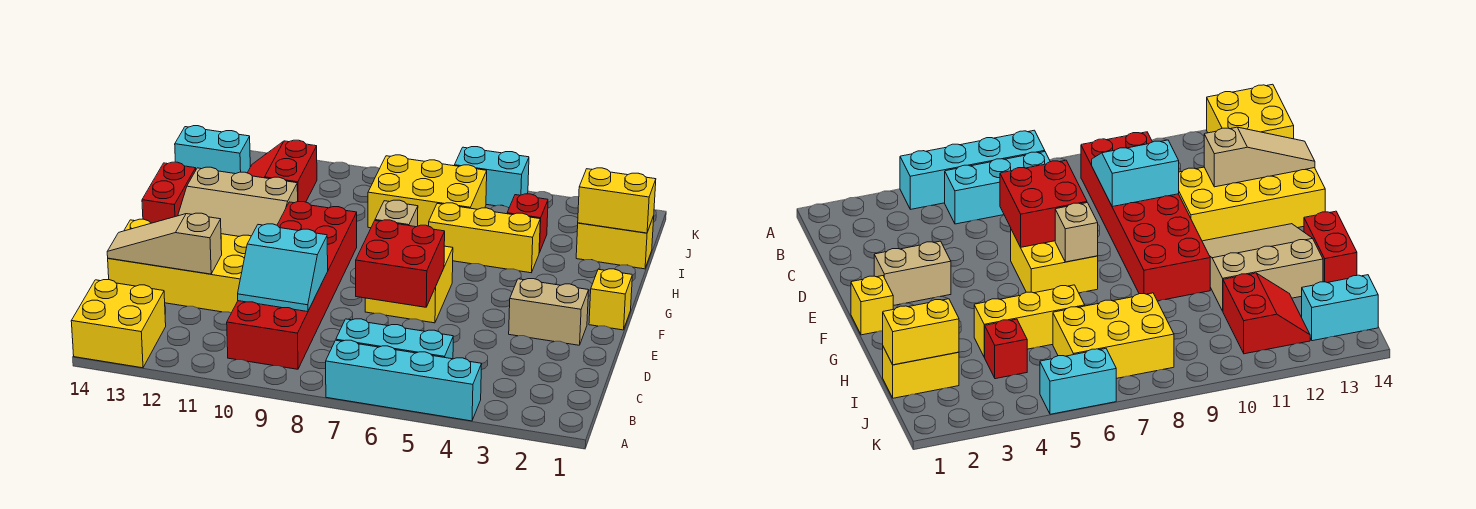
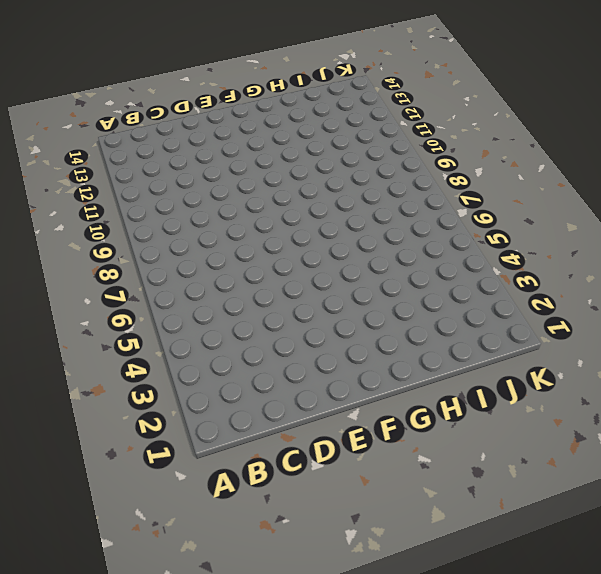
none -> cyan brick A4:A7 level 1
none -> yellow brick A13:B14 level 1
none -> cyan brick B5:B7 level 1

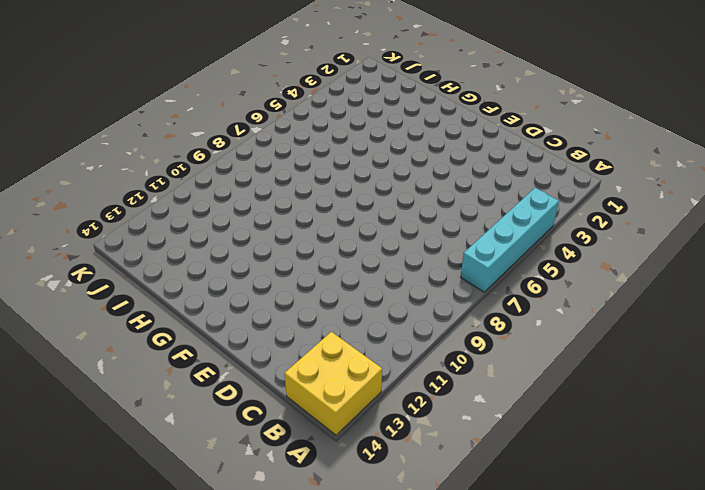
none -> cyan brick B5:B7 level 1
none -> red brick B9:G10 level 1
none -> yellow brick D11:E14 level 1

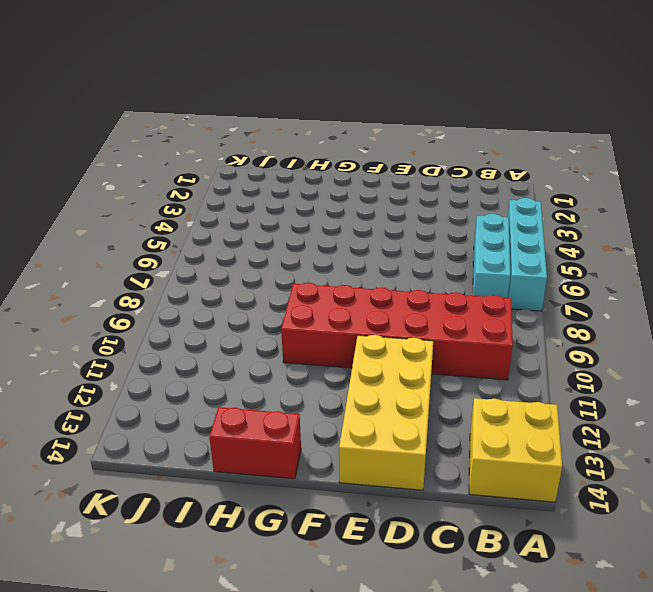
none -> tan brick E2:E3 level 1
none -> yellow brick E6:F7 level 1
none -> yellow brick F1 level 1

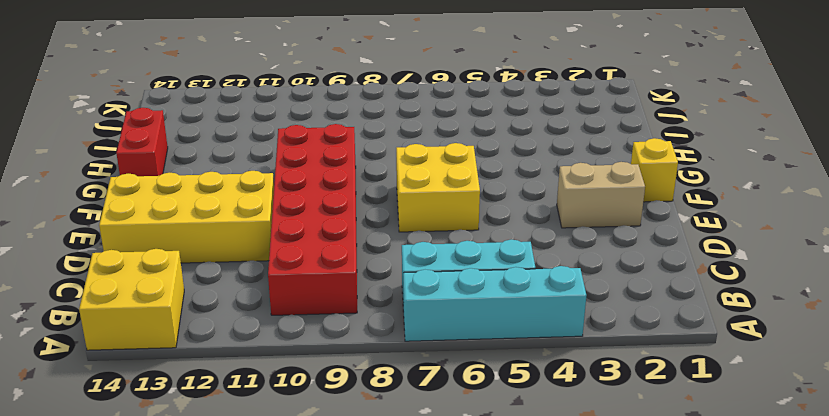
none -> tan slope F11:H13 level 1 top H
none -> yellow brick H4:H6 level 1
none -> yellow brick I1:I2 level 1

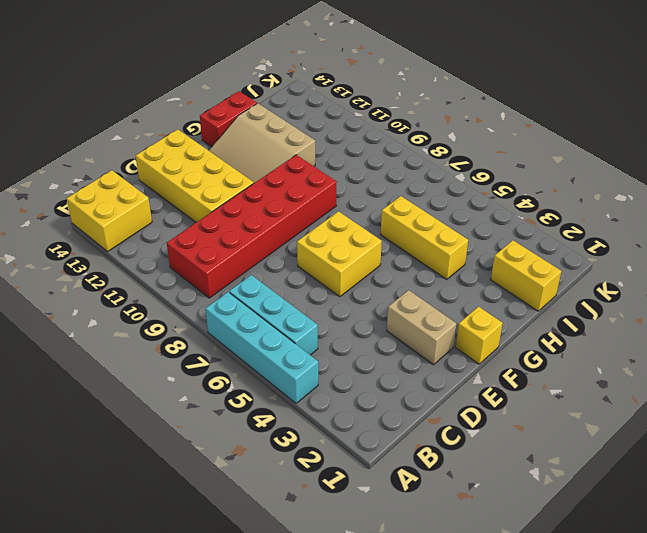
none -> red brick I4 level 1
none -> yellow brick I6:J8 level 1
none -> red slope I11:J12 level 1 top 11

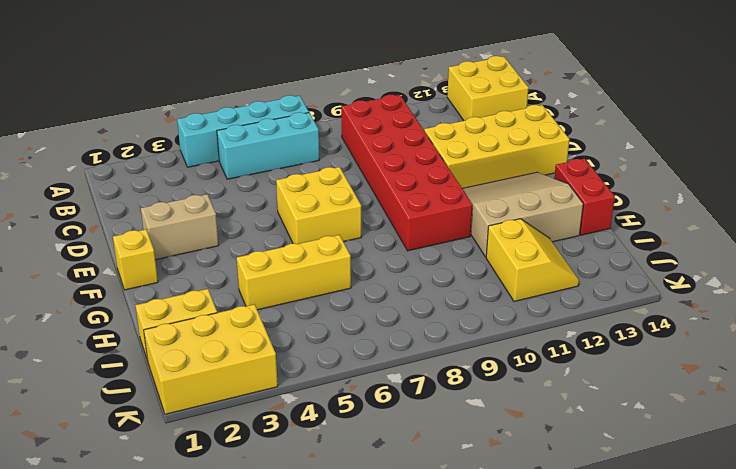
yellow slope I11:J12 level 1 top 11 -> red slope I11:J12 level 1 top 11
yellow brick J1:K3 level 1 -> yellow brick I6:J8 level 1
none -> red brick I4 level 1
none -> cyan brick J13:J14 level 1
none -> cyan brick K5:K6 level 1

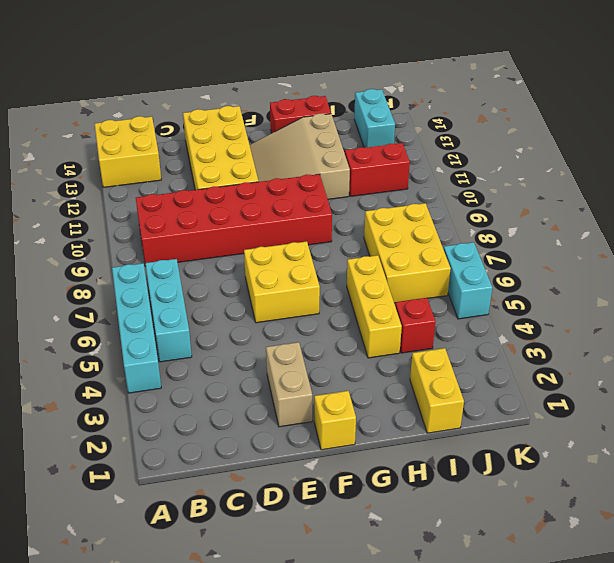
none -> cyan slope C9:D10 level 2 top D
none -> red brick D6:E7 level 2
none -> tan slope D12:D14 level 2 top 12

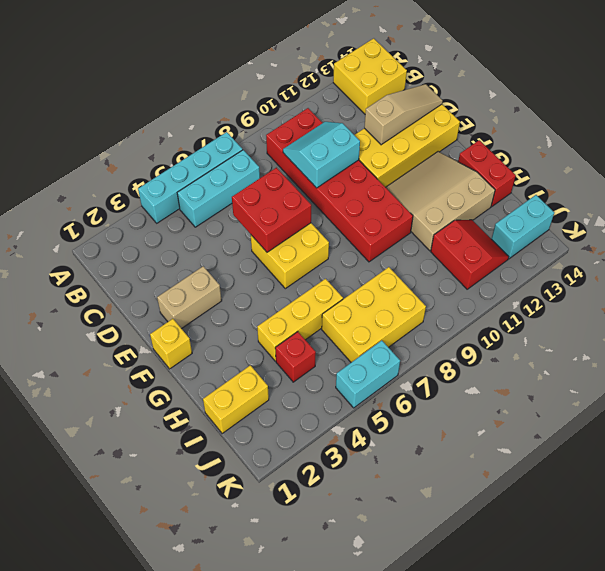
none -> tan brick F7 level 2
none -> yellow brick I1:I2 level 2

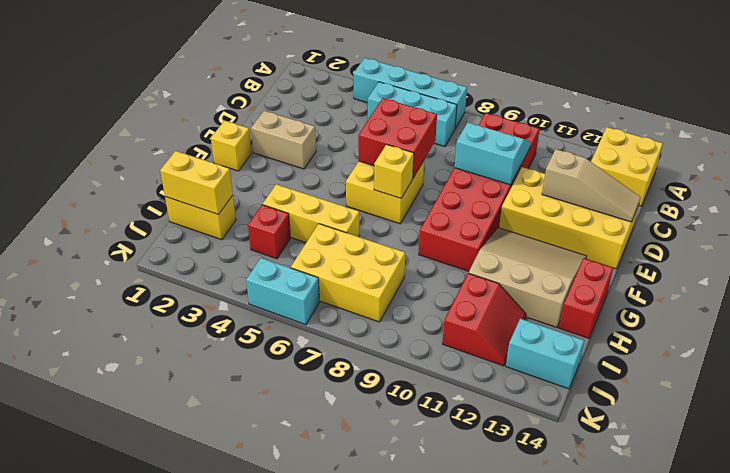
yellow brick F7 level 2 -> tan brick F7 level 2

